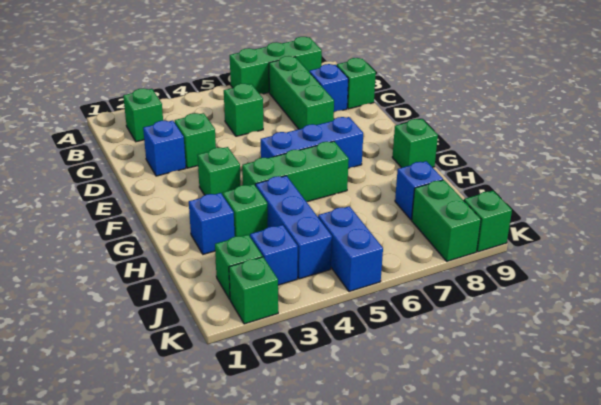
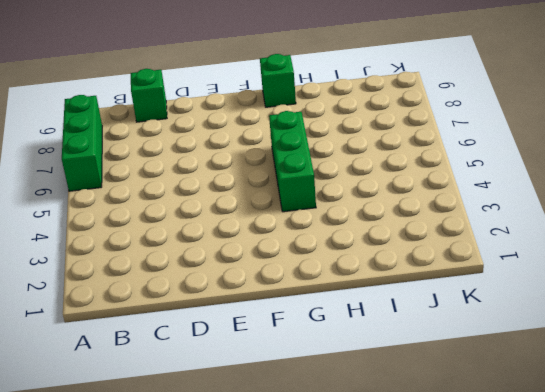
none -> green brick B2 level 1
none -> green brick B7:D7 level 1
none -> green brick C5 level 1

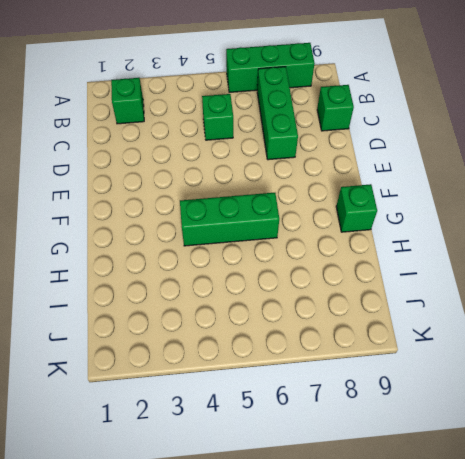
none -> blue brick C8 level 1
none -> blue brick D2 level 1
none -> green brick D3 level 1

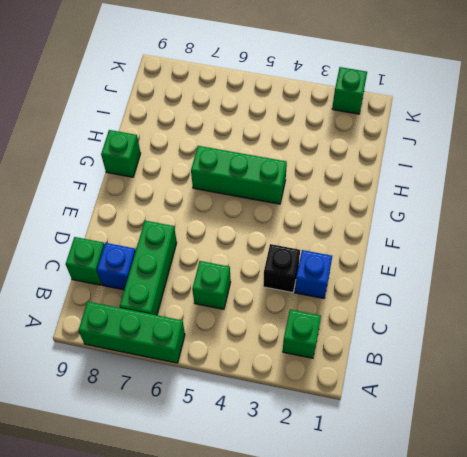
black brick D3 level 1 -> green brick D3 level 1
none -> green brick F3 level 1
none -> blue brick F5:F7 level 1
none -> blue brick H2 level 1

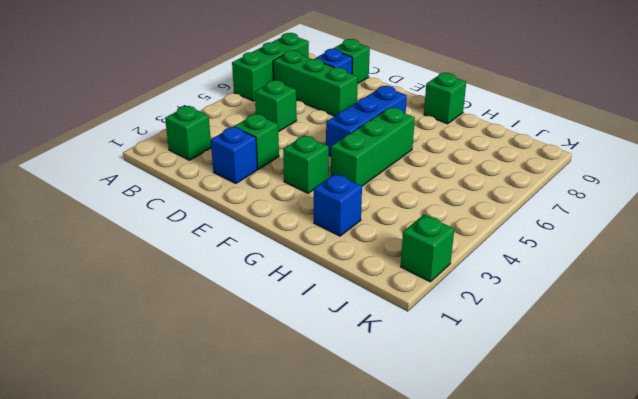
none -> green brick H3 level 1
none -> blue brick H4:J4 level 1
none -> blue brick I8 level 1

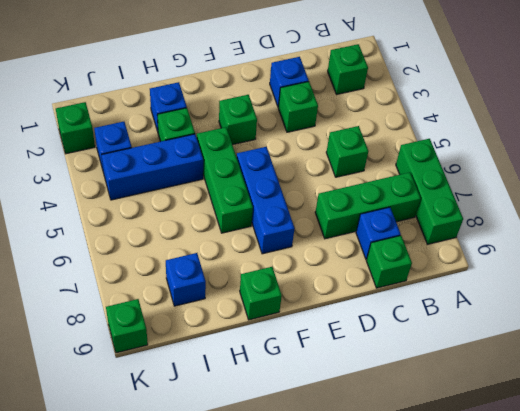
none -> green brick J2 level 1
none -> blue brick J5:K5 level 1
none -> green brick J8:K8 level 1

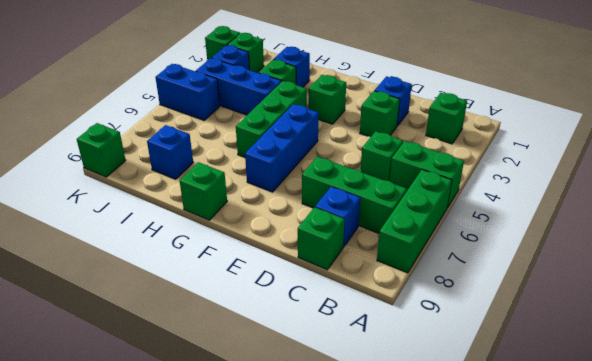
green brick A5:B5 level 1 -> green brick J8:K8 level 1

